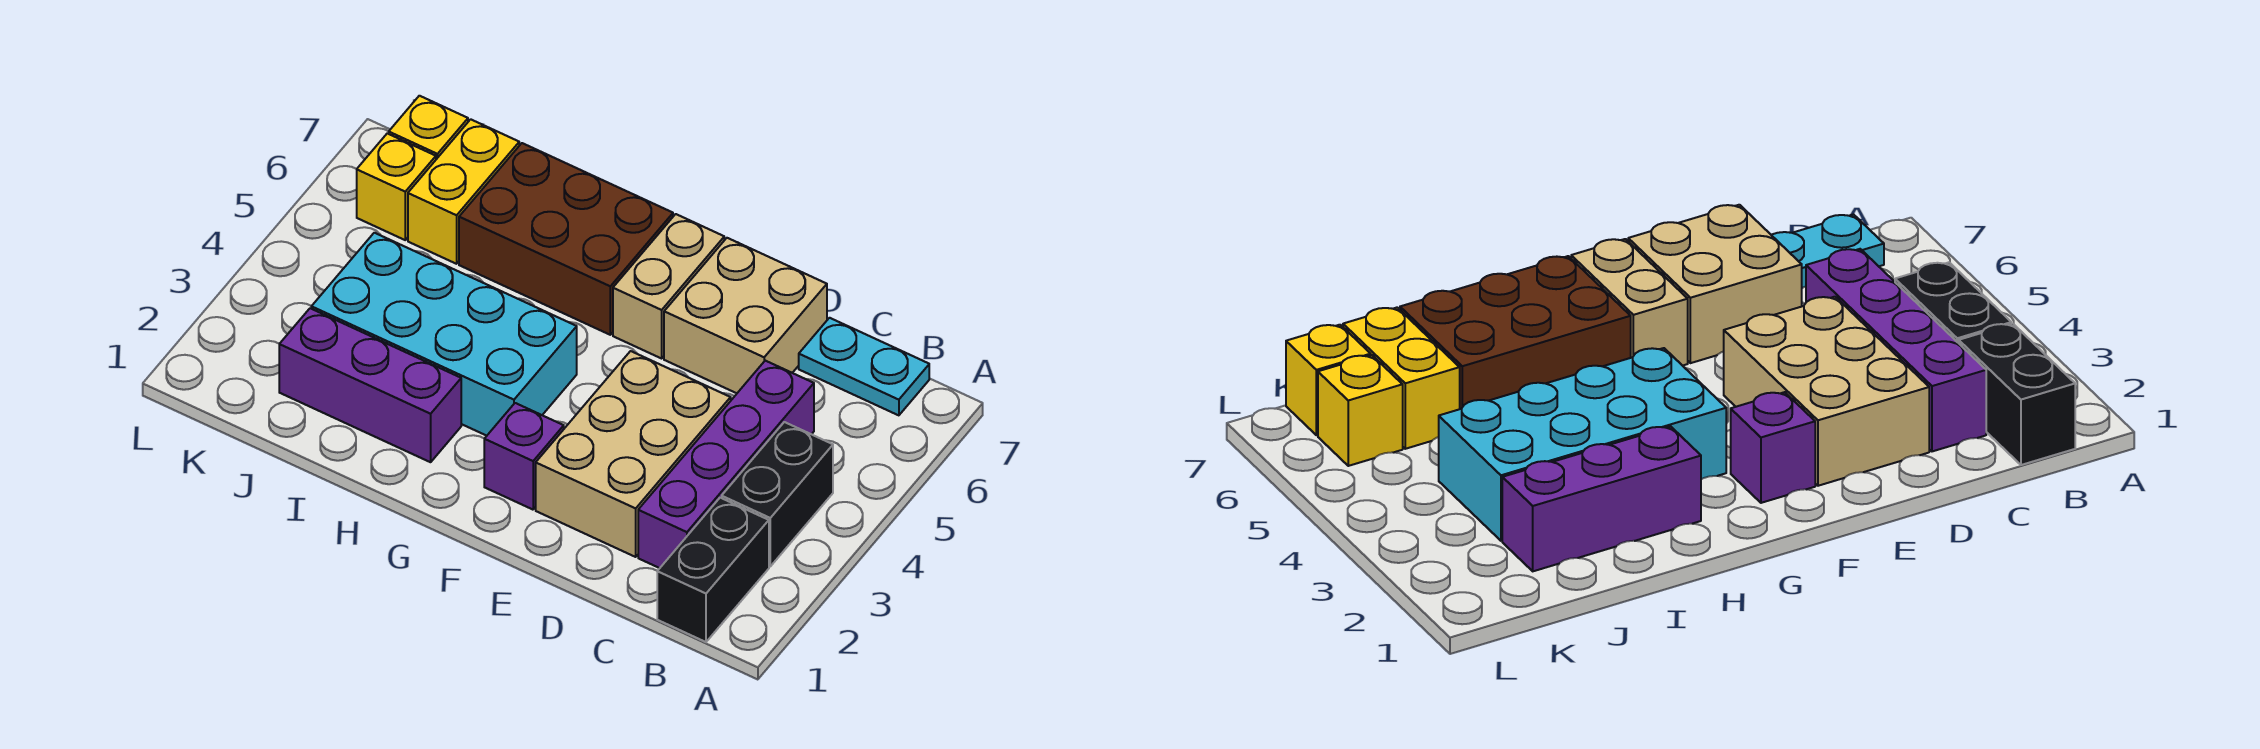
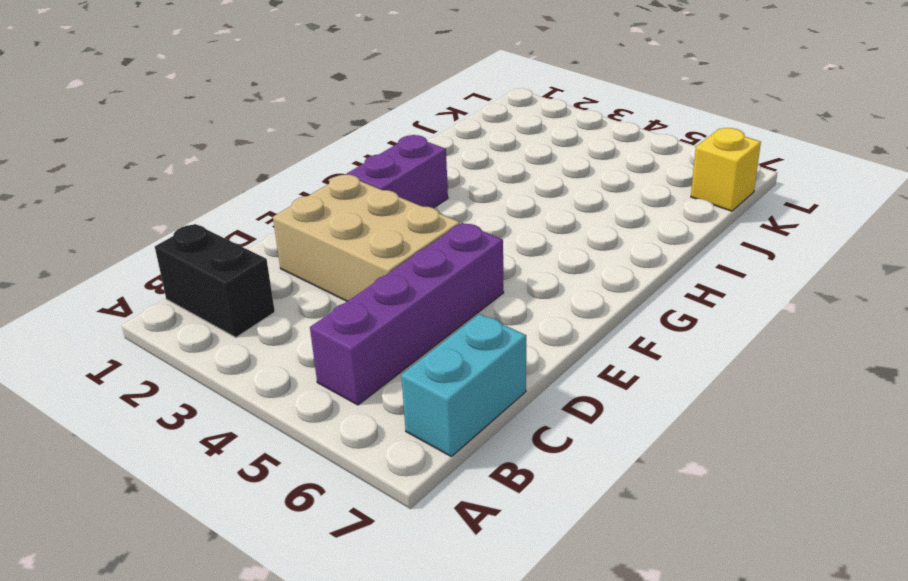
purple brick B5:E5 level 1 -> purple brick C2:C5 level 1
cyan brick B7:C7 level 1 -> cyan plate B7:C7 level 1
purple brick F2:G2 level 1 -> purple brick F2 level 1
none -> black brick B3:B4 level 1
none -> tan brick D6:E7 level 1
none -> tan brick F6:F7 level 1

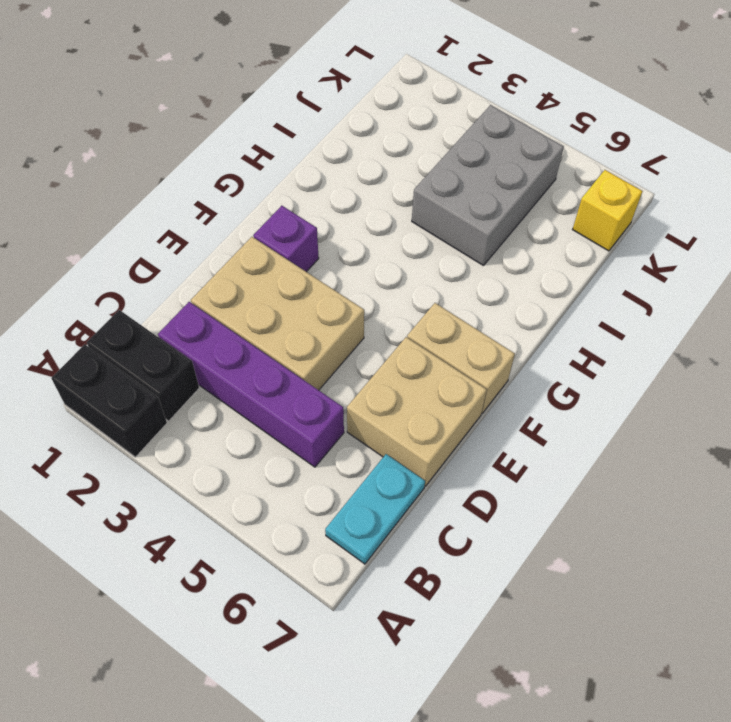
black brick A1:A2 level 1 -> black brick B3:B4 level 1
grey brick I4:K5 level 1 -> cyan brick G3:J4 level 1
none -> brown brick G6:I7 level 1
none -> purple brick H2:J2 level 1
none -> yellow brick J6:J7 level 1

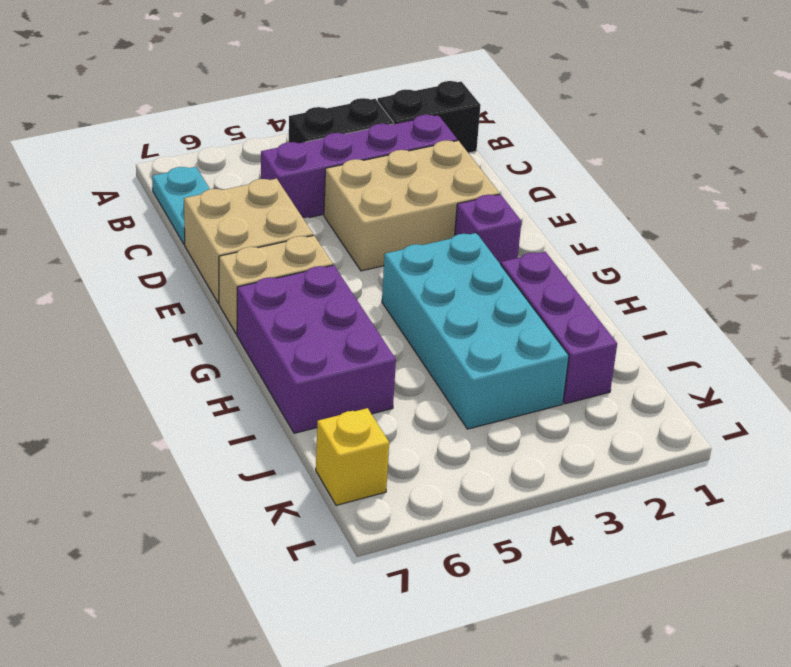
purple brick G6:I7 level 1 -> brown brick G6:I7 level 1
none -> yellow brick J6:J7 level 1
none -> yellow brick K6 level 1

